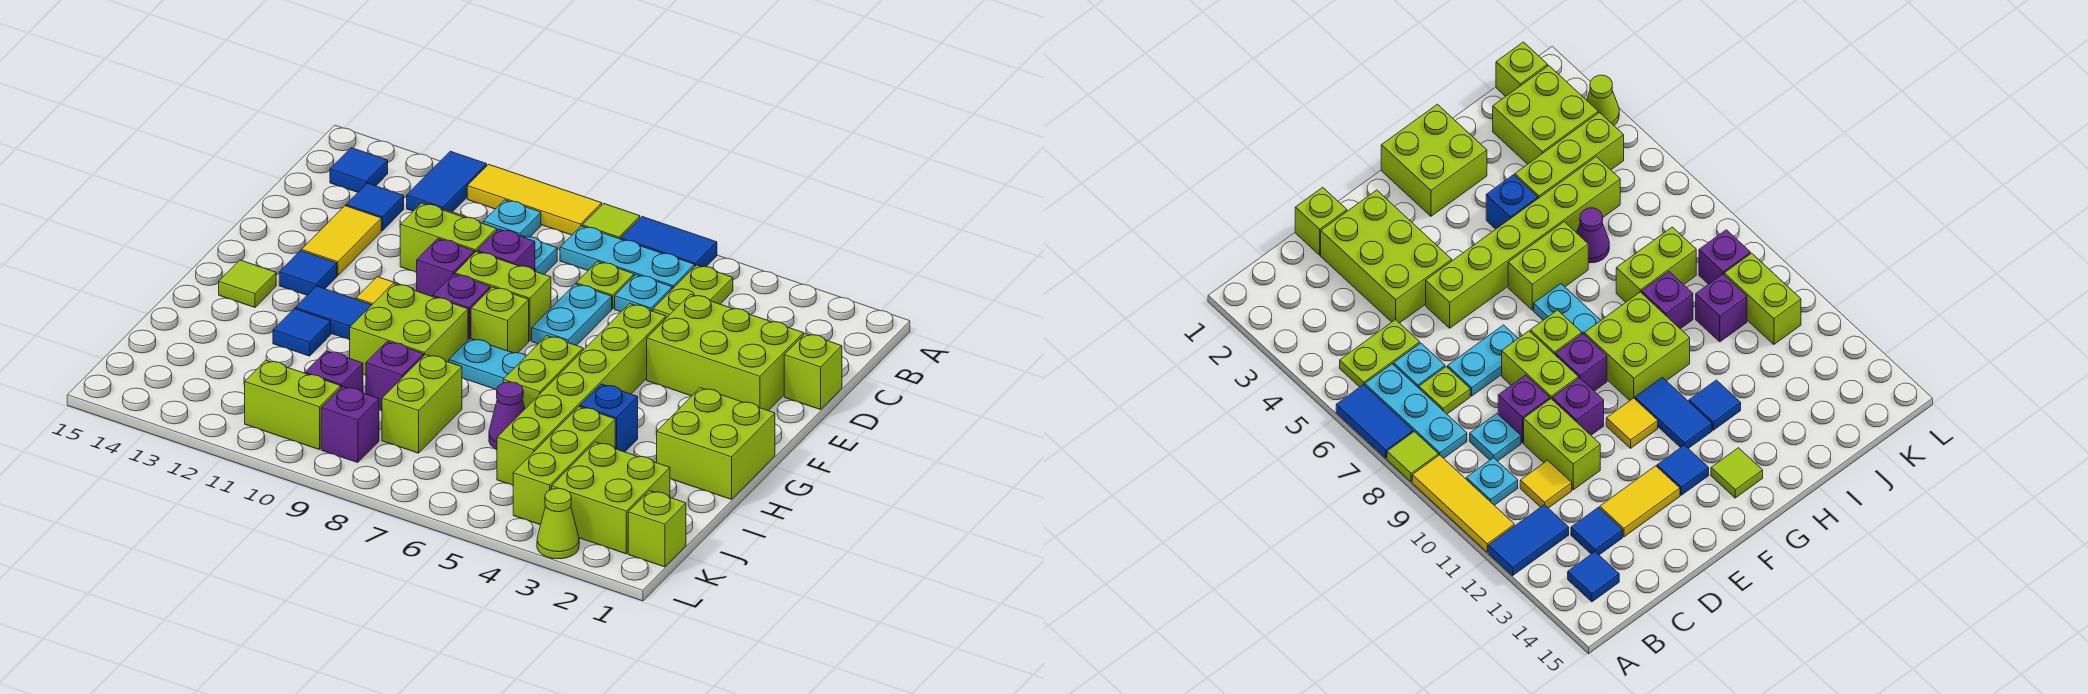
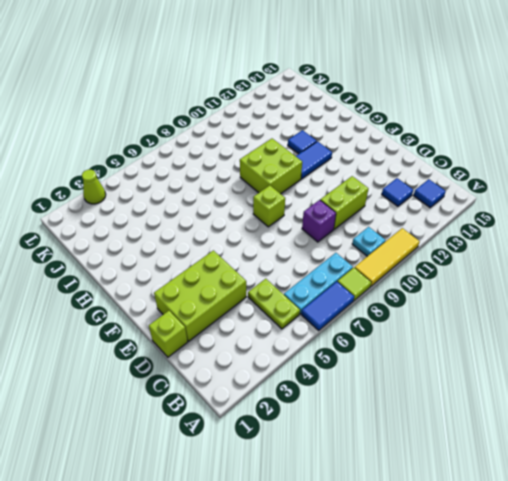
none -> blue tile A12:B12 level 1
none -> cyan plate C6 level 1
none -> lime plate C7 level 1
none -> cyan plate C9 level 1

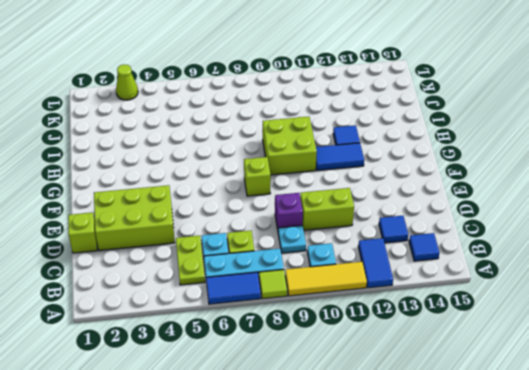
none -> yellow tile C11 level 1
none -> cyan plate D7:E7 level 1
none -> yellow tile D13:E13 level 1
none -> lime brick E5:J5 level 1

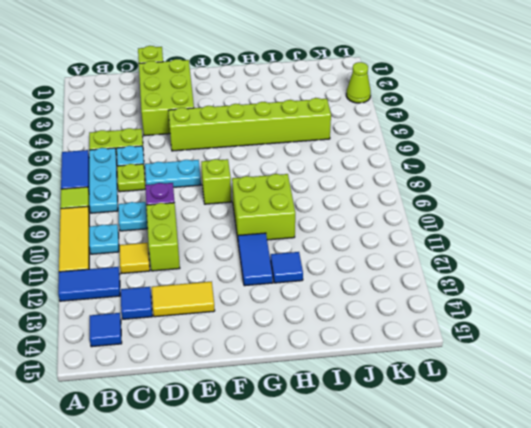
none -> lime brick E8:E9 level 1
none -> purple brick E10 level 1
none -> purple brick F9 level 1
none -> yellow tile F11 level 1

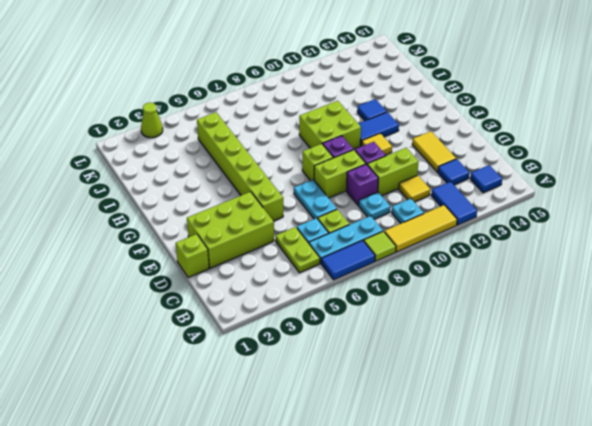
none -> blue tile F13 level 1
none -> lime brick G1:H2 level 1
none -> lime brick G6:H6 level 1
none -> cyan plate G7:G8 level 1

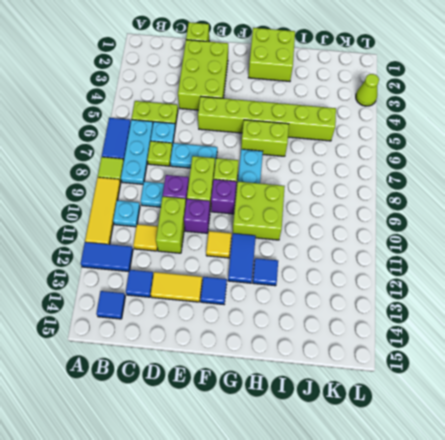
none -> lime tile G14 level 1
none -> blue brick H4 level 1
none -> lime brick I4:K4 level 1
none -> purple cone I6 level 1

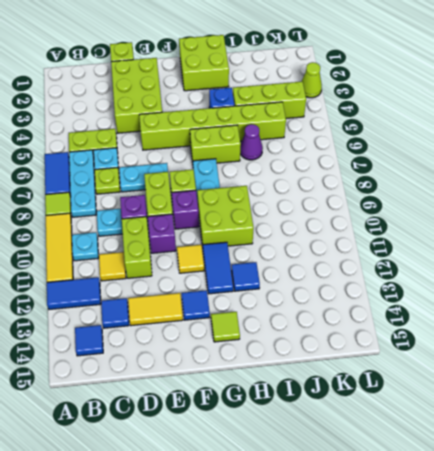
none -> lime brick I8:J8 level 1
none -> purple brick I9 level 1
none -> lime brick J2:K3 level 1
none -> purple brick J10 level 1

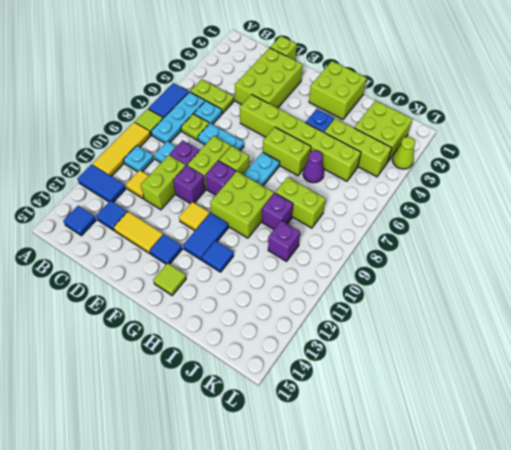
none -> lime brick K1 level 1
none -> purple brick K9 level 1
none -> lime brick K10:K11 level 1

